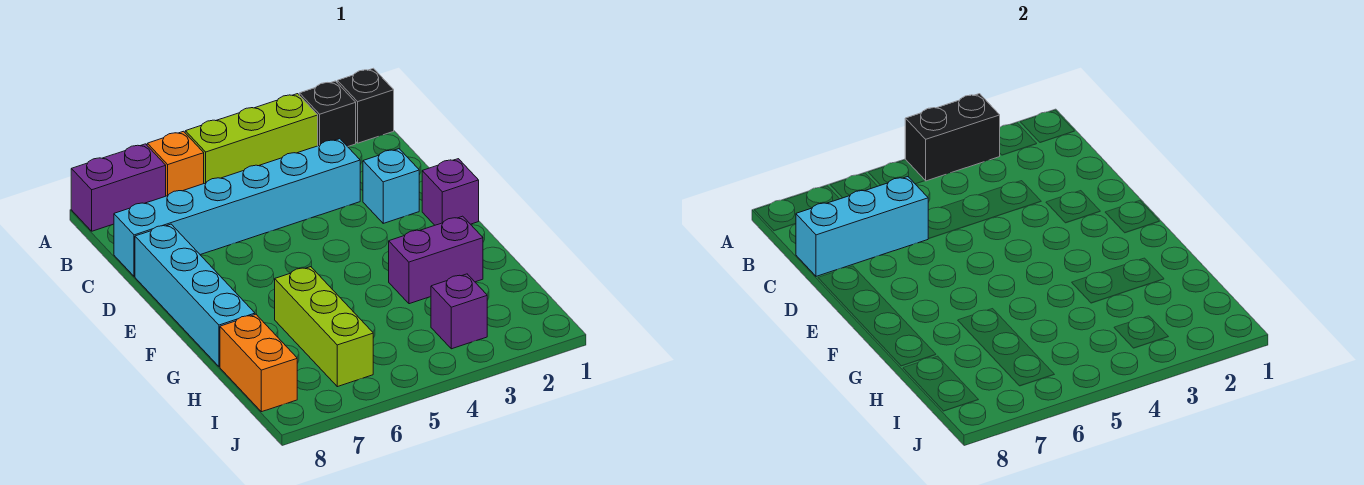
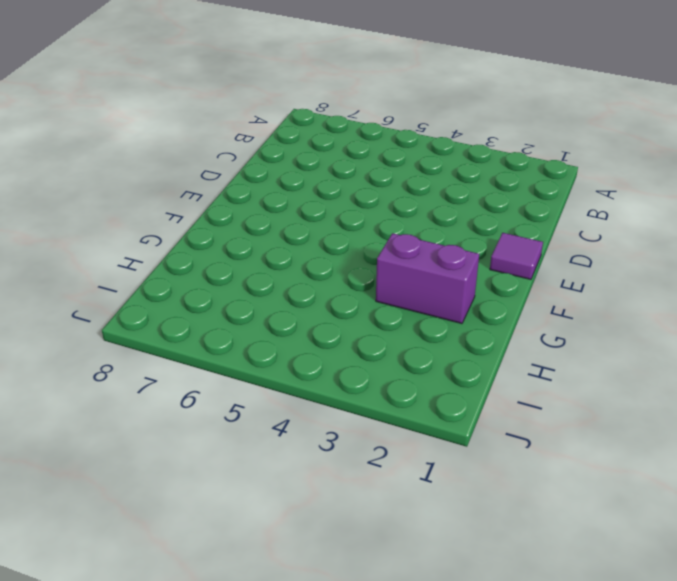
purple tile E1 level 1 -> purple brick E1 level 1
none -> black brick A1 level 1
none -> black brick A2 level 1
none -> lime brick A3:A5 level 1

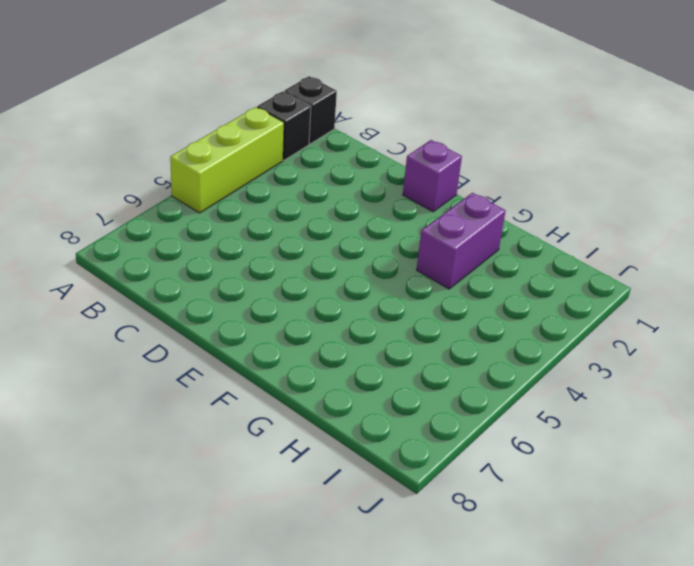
none -> orange brick A6 level 1
none -> purple brick A7:A8 level 1
none -> cyan brick C3:C8 level 1

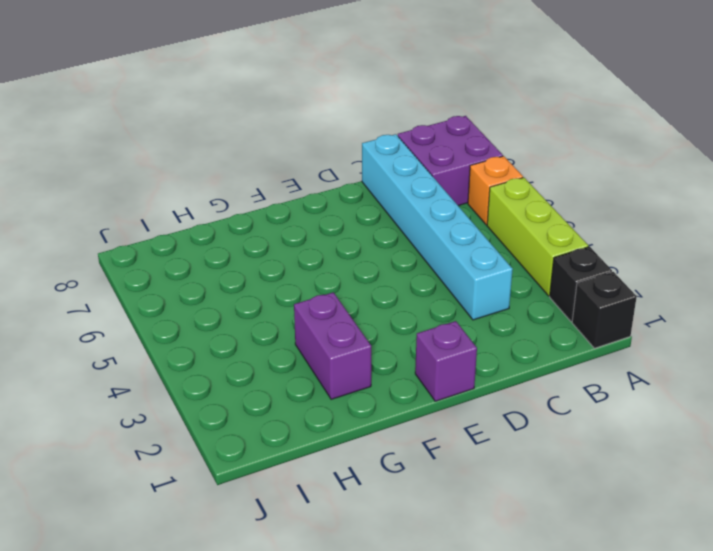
purple brick A7:B8 level 1 -> purple brick A7:A8 level 1
none -> cyan brick D2 level 1
none -> cyan brick D8:G8 level 1
none -> lime brick G6:I6 level 1

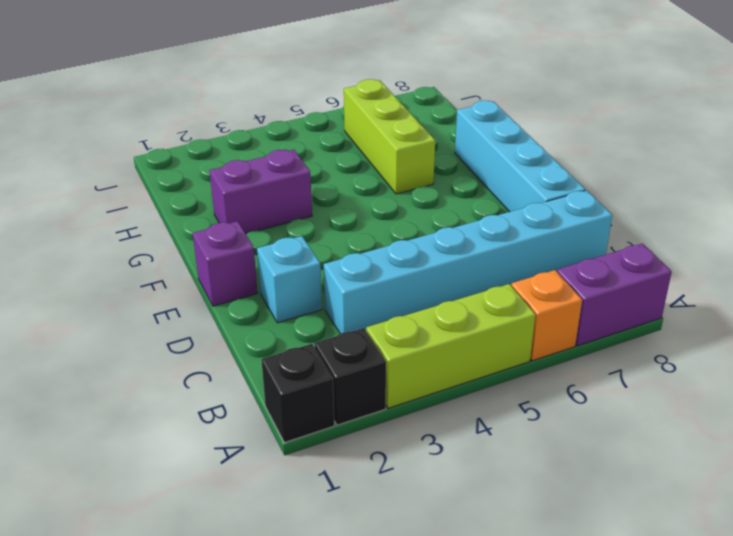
none -> orange brick H8:I8 level 1
none -> purple brick I3 level 1
none -> black brick A3:A4 level 2

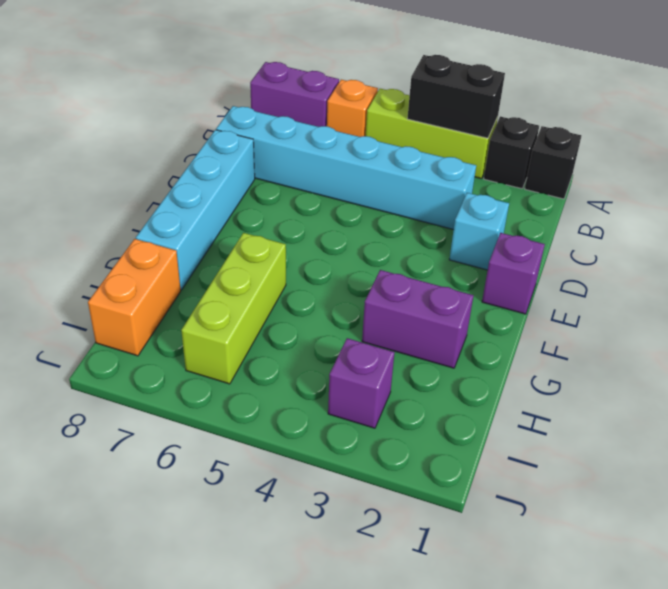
none -> cyan brick C6:C8 level 2

